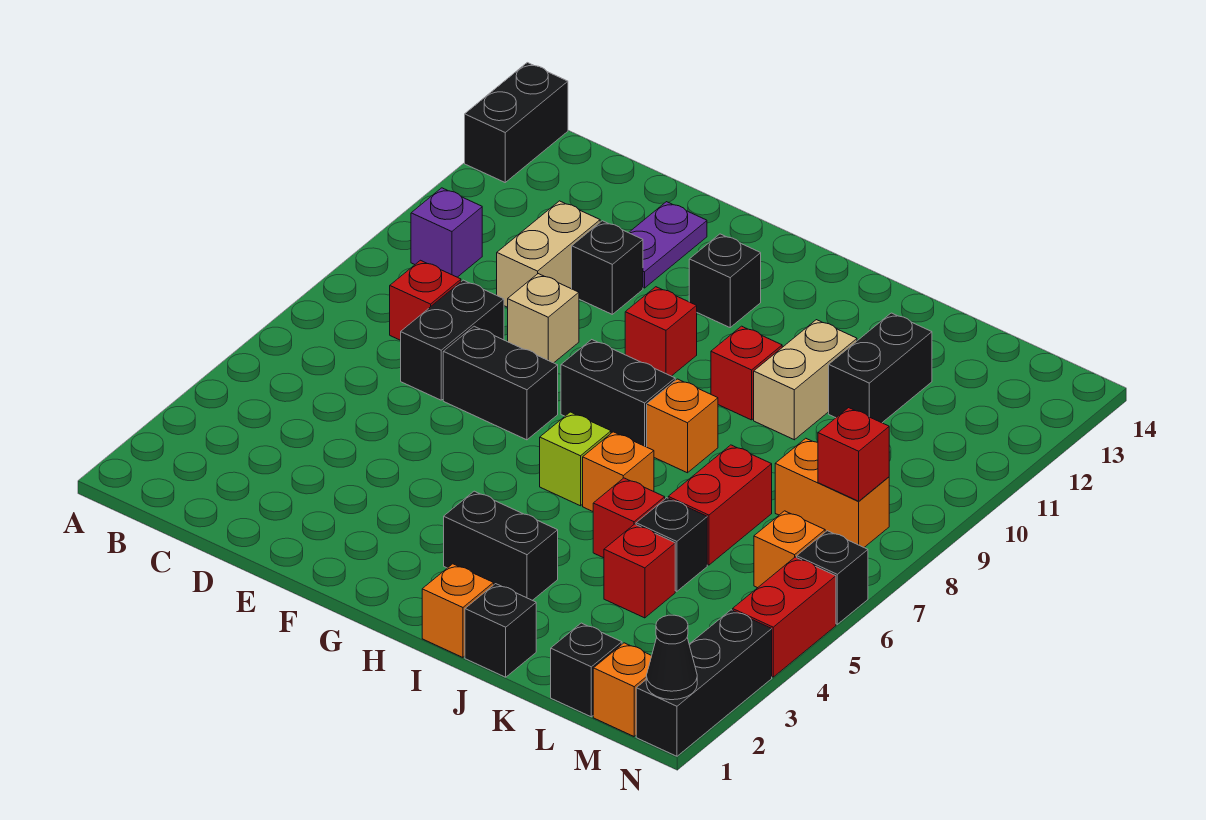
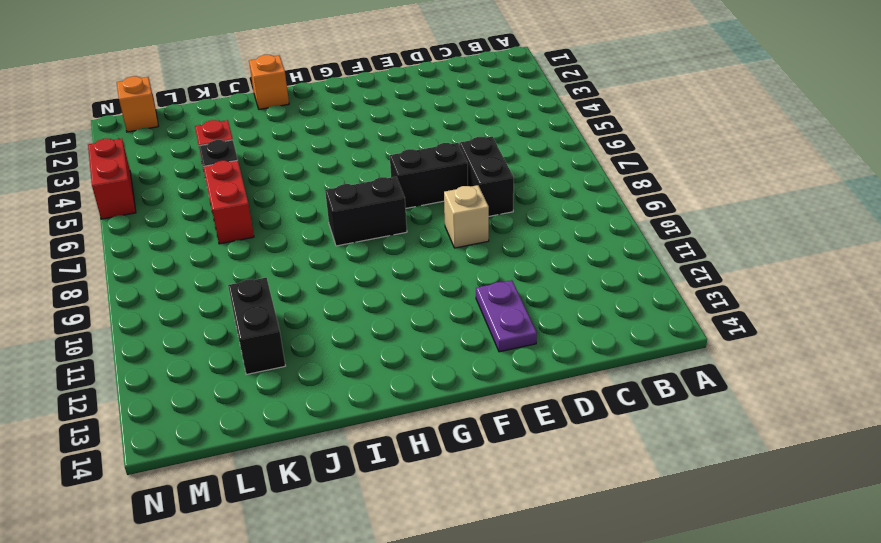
none -> black brick A13:A14 level 1
none -> purple brick B10 level 1
none -> red brick C8 level 1
none -> tan brick D10:D11 level 1

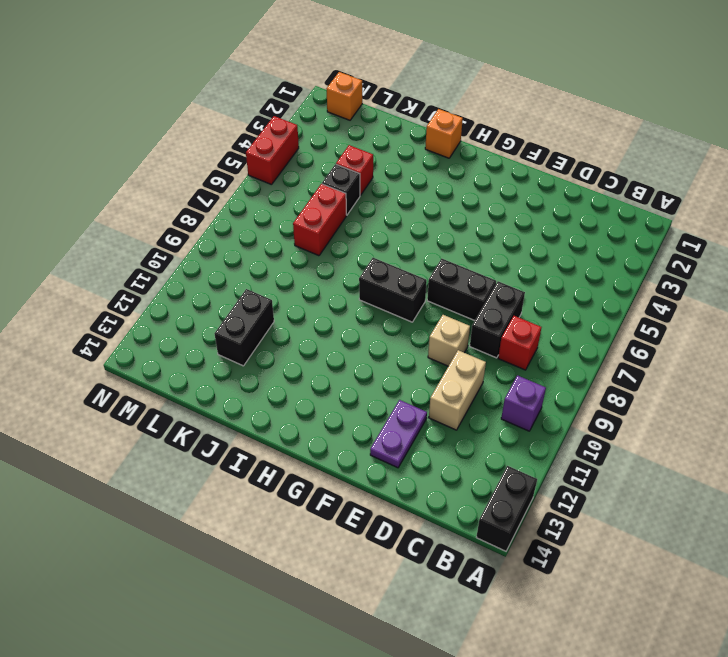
none -> black brick E11 level 1
none -> red brick G10 level 1
none -> black brick G12 level 1
none -> black brick H3:I3 level 1

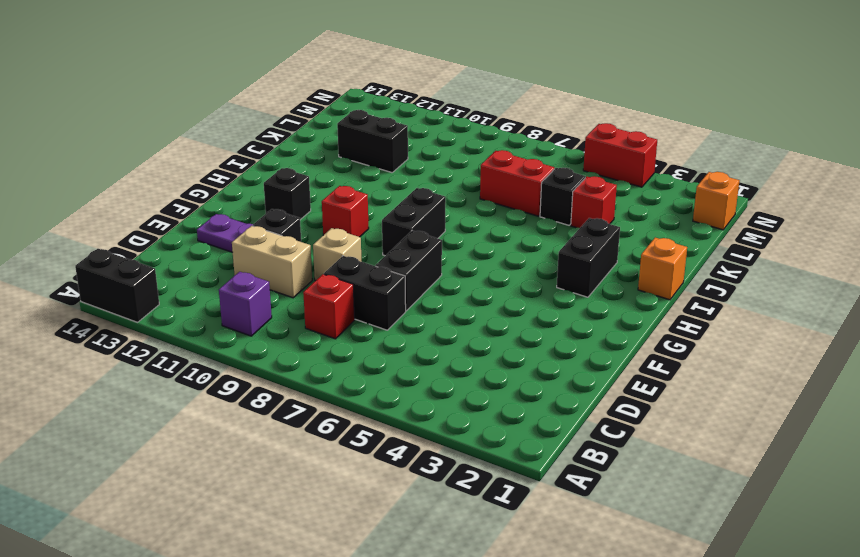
none -> lime brick H6 level 1
none -> orange brick I6 level 1
none -> orange brick I8 level 1
none -> red brick I10 level 1

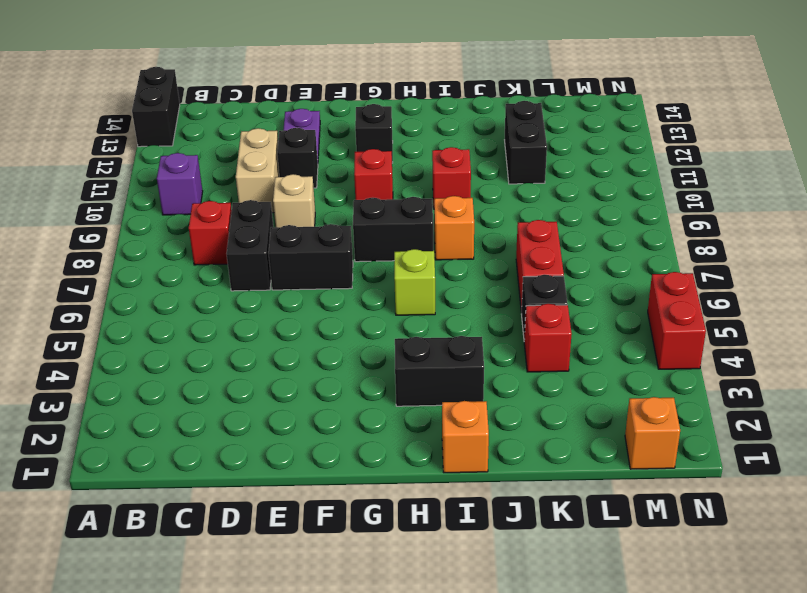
none -> orange brick I6 level 1
none -> black brick J1 level 1
none -> red brick J5 level 1
none -> tan brick J10:J11 level 1

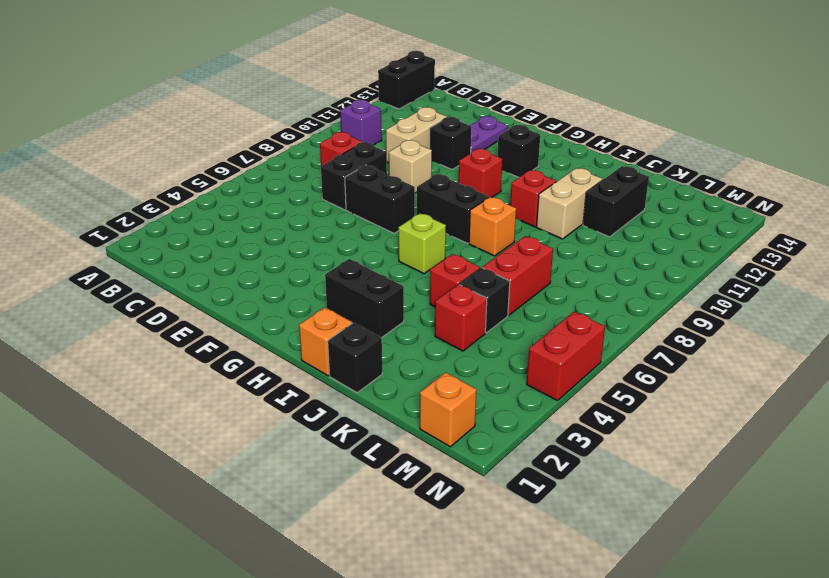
none -> orange brick I6 level 1
none -> black brick L1 level 1
none -> orange brick L8:M8 level 1
none -> orange brick M6 level 1

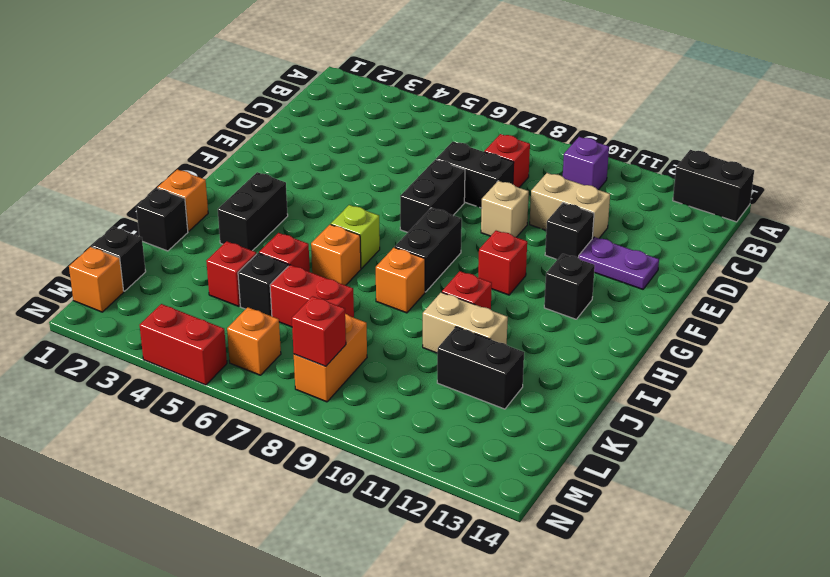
none -> black brick N1:N3 level 1
none -> black brick N6 level 1
none -> black cone N1 level 2

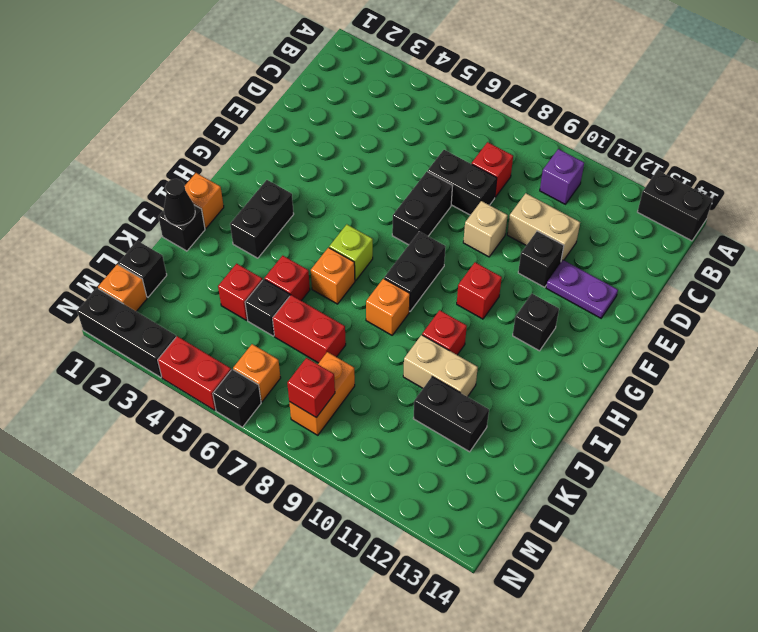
black cone J1 level 2 -> black cone N1 level 2

